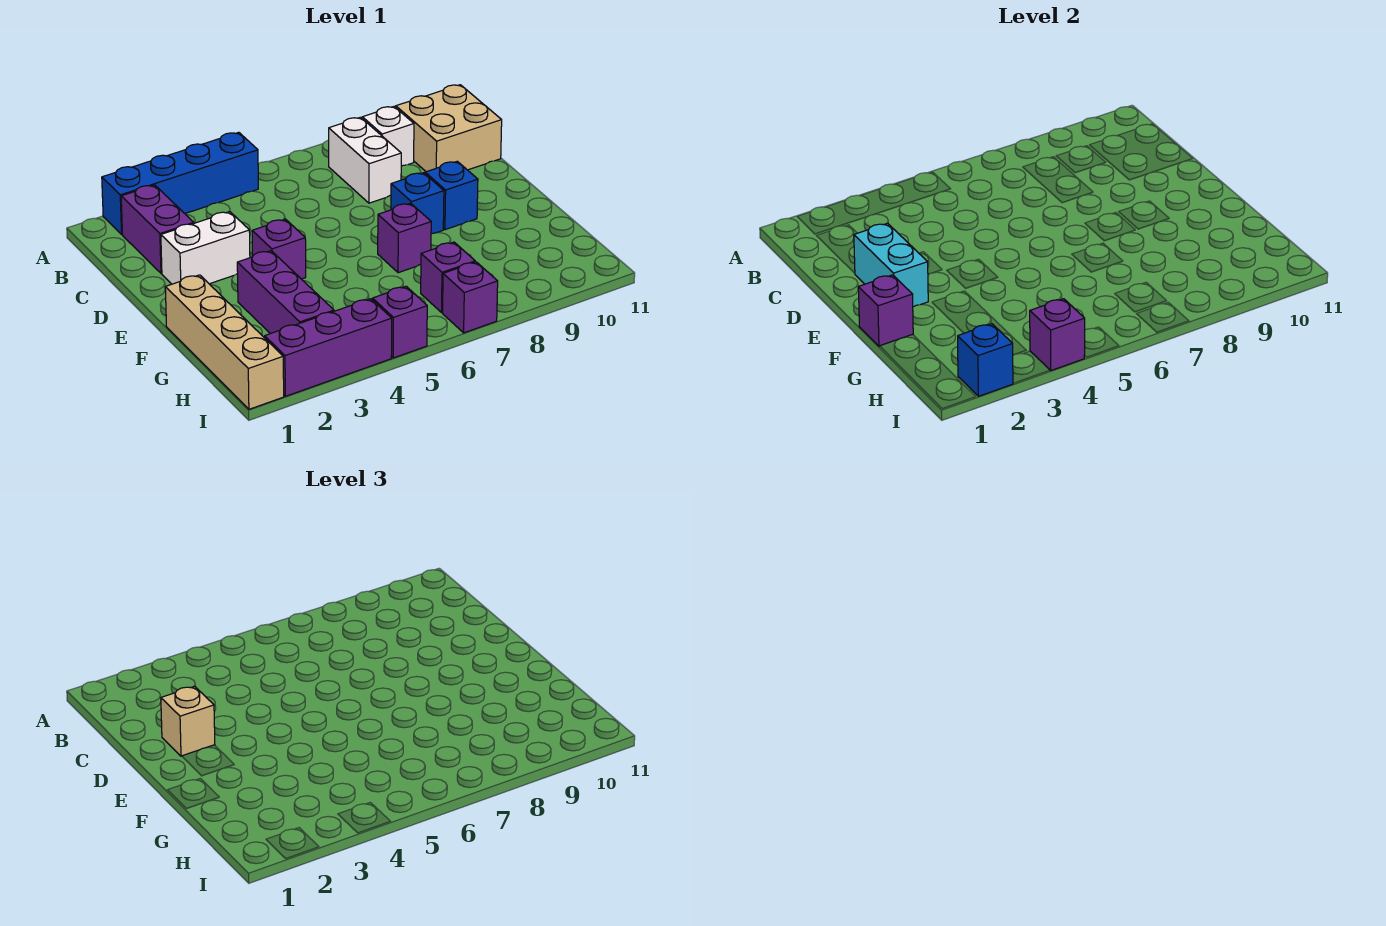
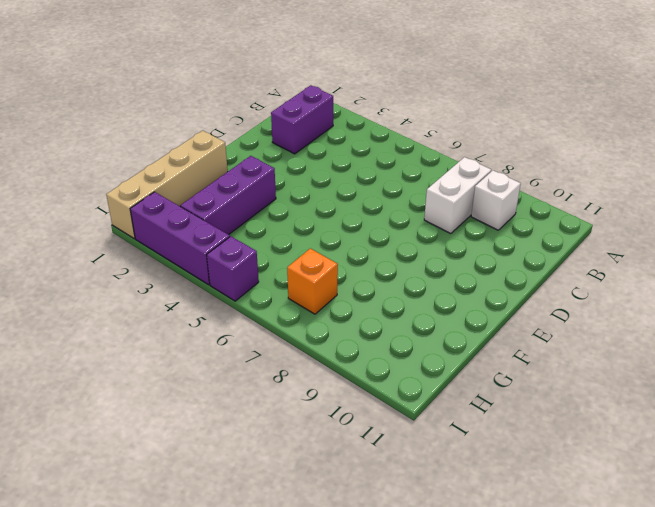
orange brick H7 level 1 -> purple brick H7 level 1
none -> blue brick A2:A5 level 1
none -> tan brick B10:C11 level 1
none -> white brick D2:D3 level 1

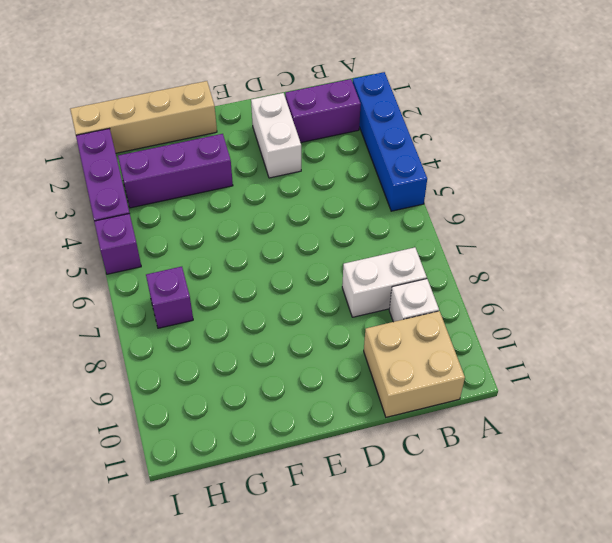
none -> purple brick E4 level 1
none -> blue brick E8 level 1
none -> blue brick E9 level 1

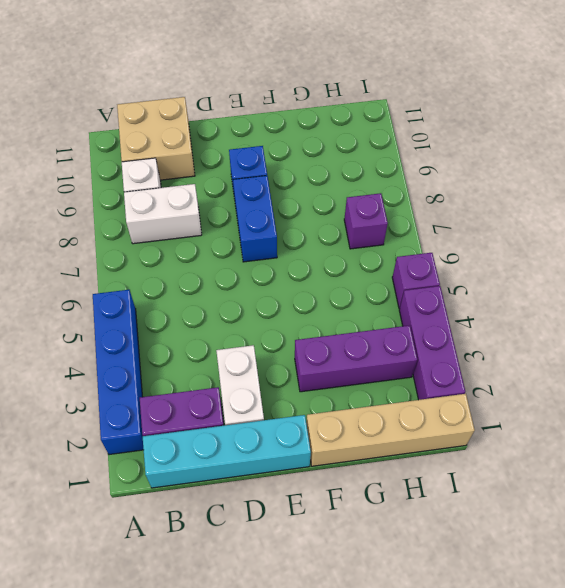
cyan brick B1:E1 level 1 -> none
blue brick E7:E8 level 1 -> blue brick E8 level 1
none -> purple brick E4 level 1
none -> purple brick F7 level 1
none -> purple brick I7 level 1

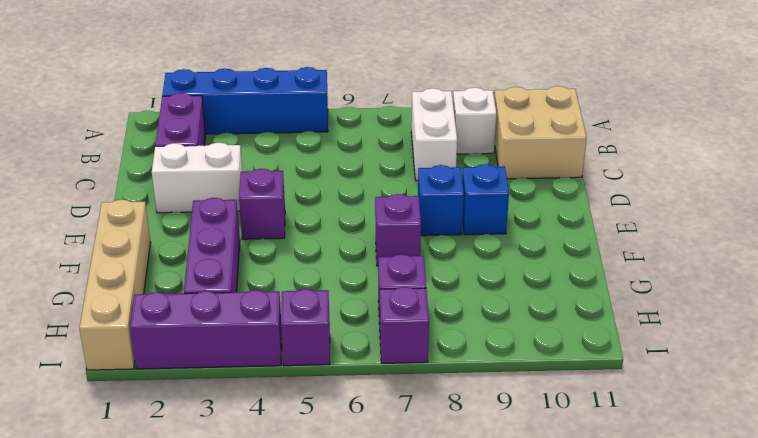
none -> cyan brick D2:E2 level 2
none -> purple brick F1 level 2
none -> blue brick I2 level 2

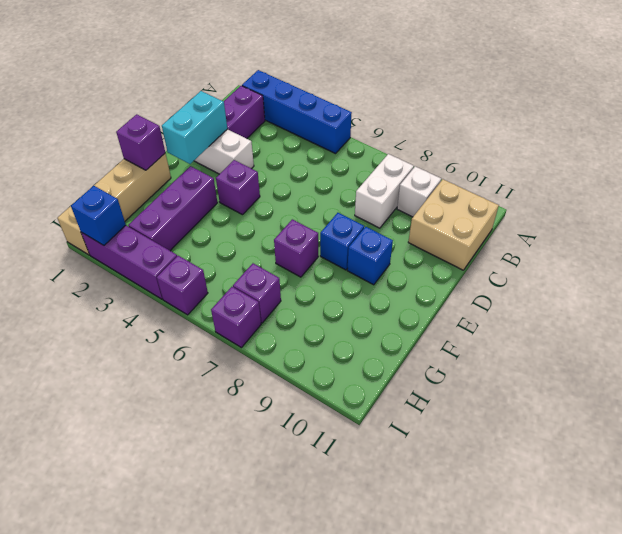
none -> purple brick I4 level 2
none -> tan brick D2 level 3

